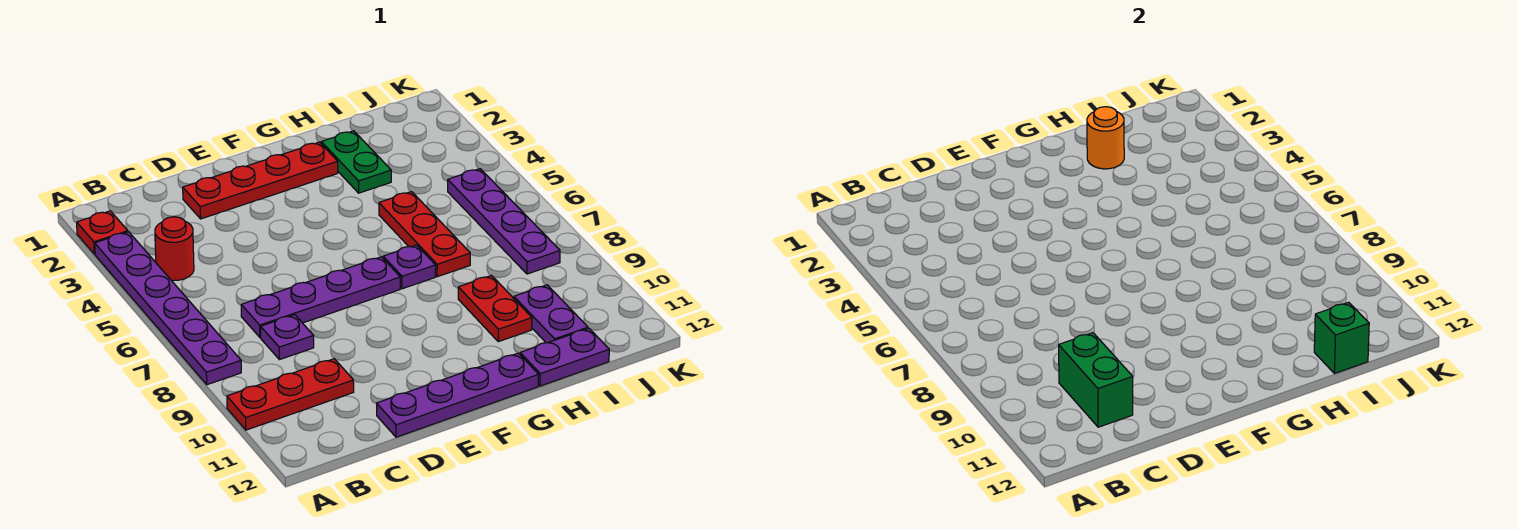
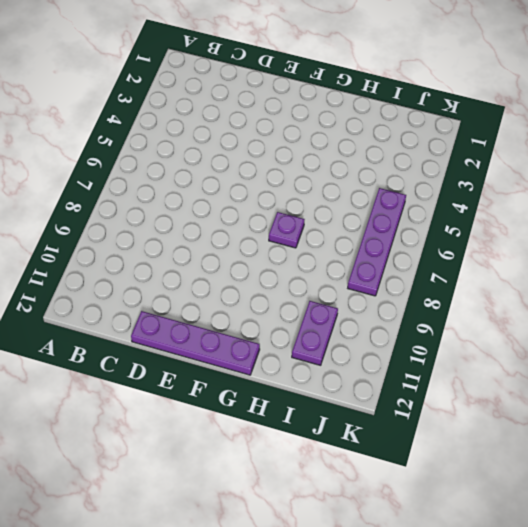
none -> red plate A2 level 1
none -> purple plate A3:A8 level 1
none -> red plate A10:C10 level 1

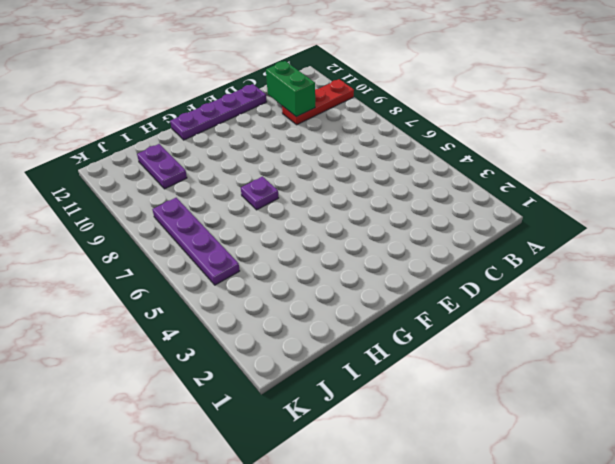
none -> red plate A2 level 1
none -> purple plate A3:A8 level 1
none -> red round brick B4 level 1

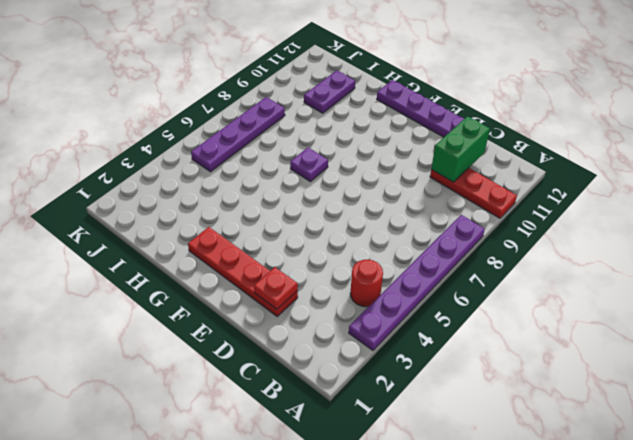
red plate D2 level 2 -> red plate A2 level 1
none -> purple plate C7:F7 level 1
none -> purple plate C8 level 1
none -> green plate H2:H3 level 1

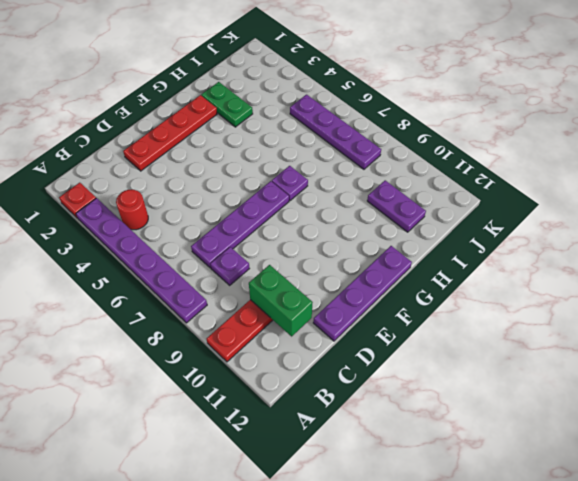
none -> red plate H5:H7 level 1
none -> red plate H9:H10 level 1
none -> purple plate H12:I12 level 1

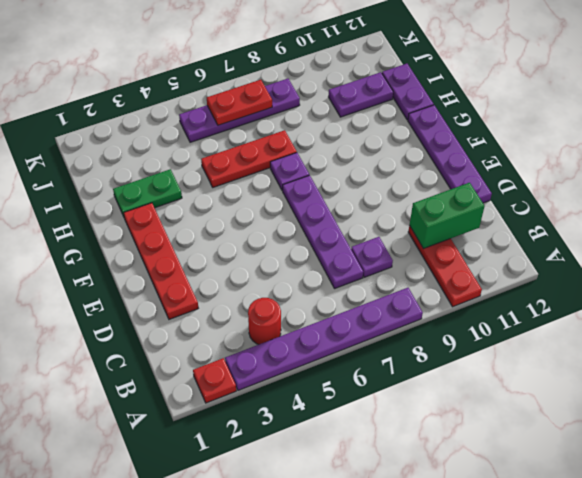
red plate J6:J7 level 2 -> red plate H9:H10 level 1
none -> orange round brick H2 level 2
none -> green brick I12 level 2

